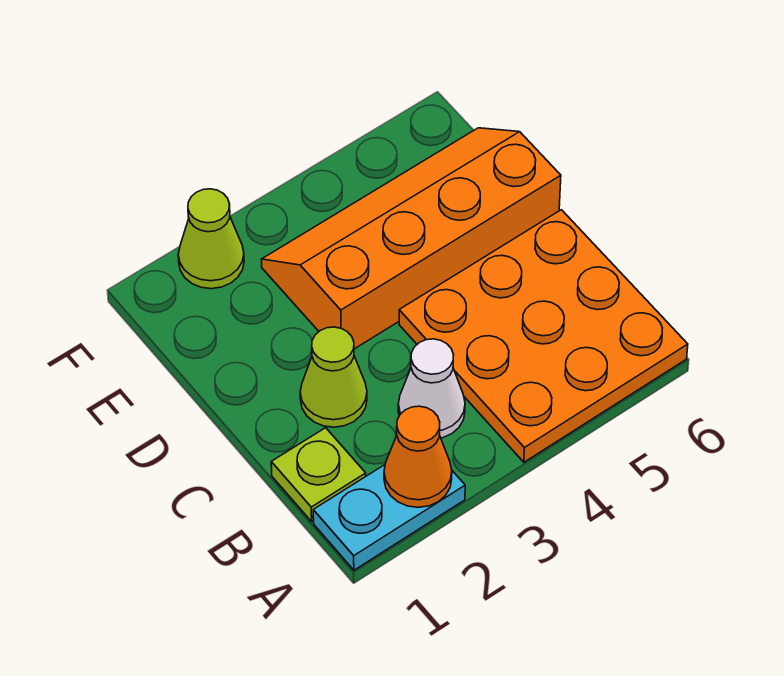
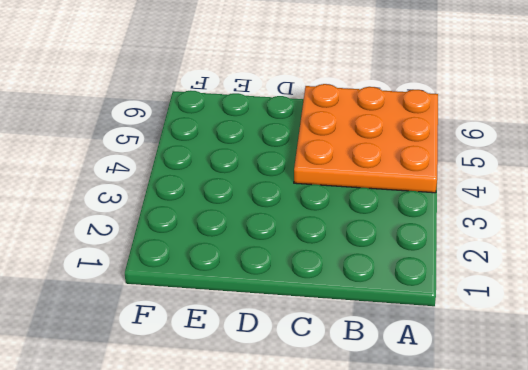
none -> cyan plate A1:A2 level 1
none -> lime plate B1 level 1

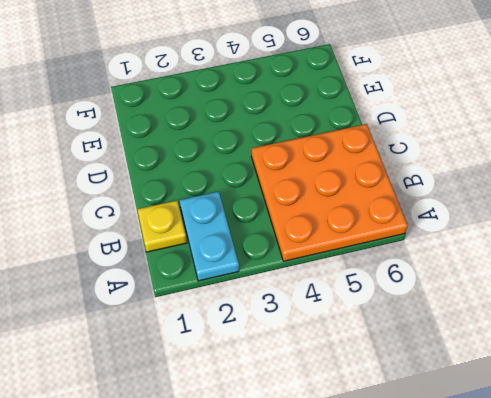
cyan plate A2:B2 level 1 -> cyan plate A1:A2 level 1
yellow plate B1 level 1 -> lime plate B1 level 1
none -> white cone B3 level 1
none -> lime cone C2 level 1

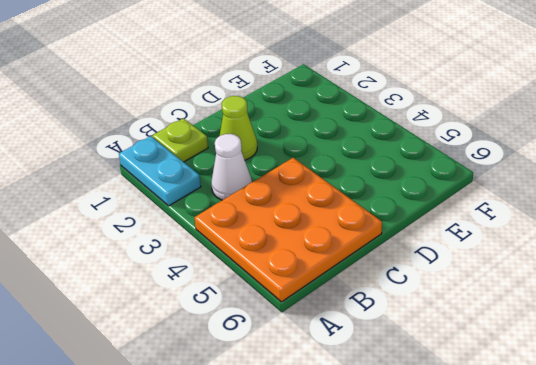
none -> orange slope D3:E6 level 1 top D
none -> lime cone F2 level 1

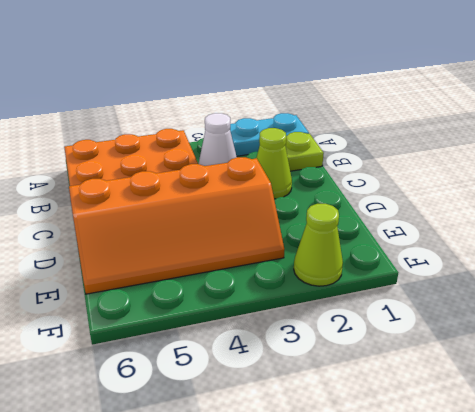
none -> orange cone A2 level 2

